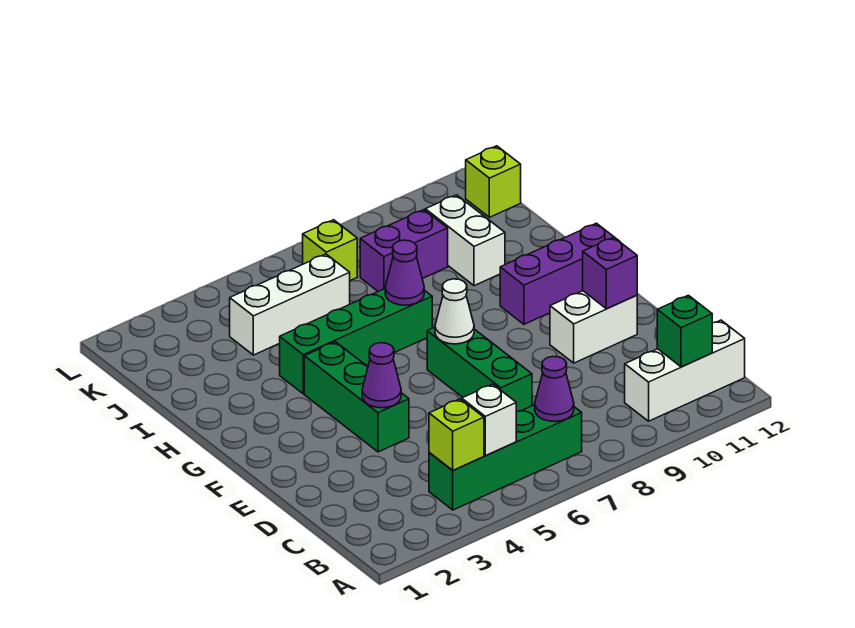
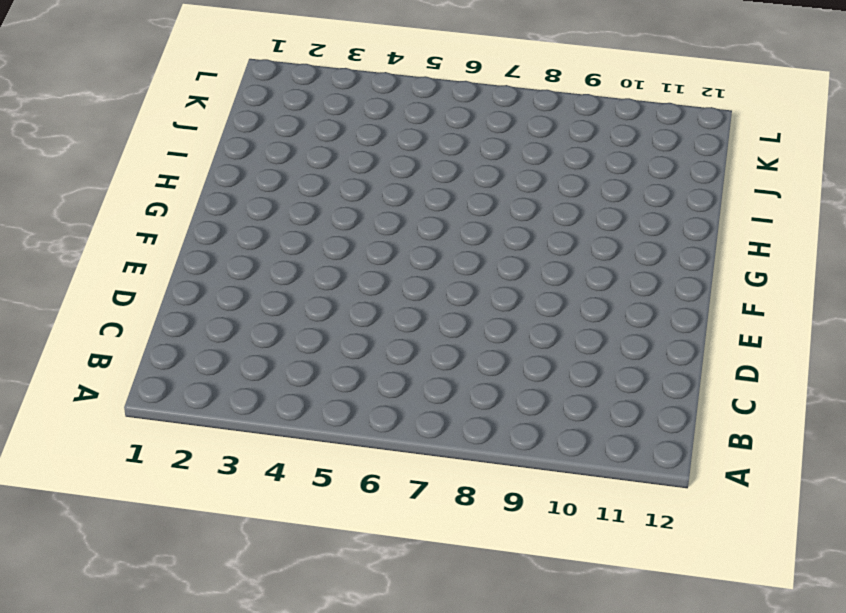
none -> green brick B4:B7 level 1
none -> white brick B10:B12 level 1
none -> green brick D7:F7 level 1

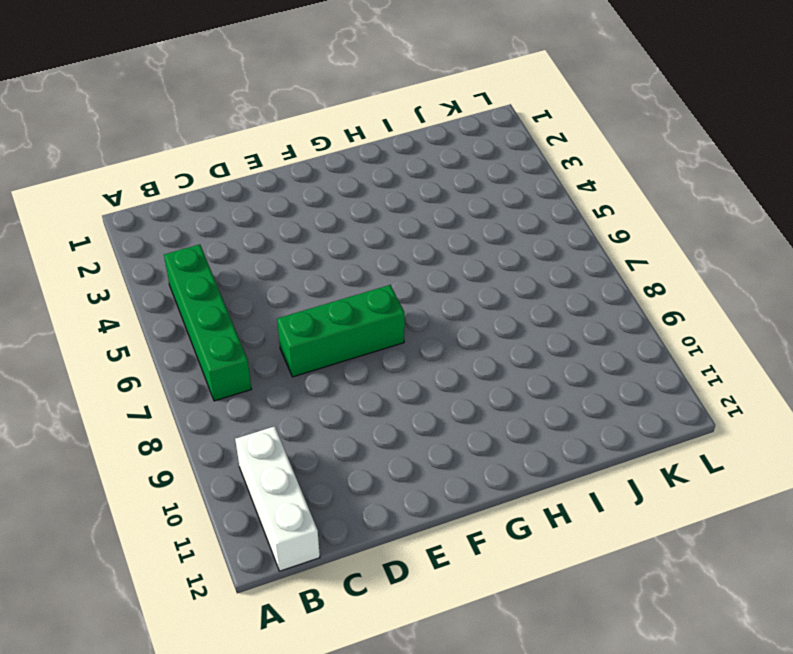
none -> green brick E4:G4 level 1
none -> white brick E10:E11 level 1
none -> purple brick G10:G12 level 1

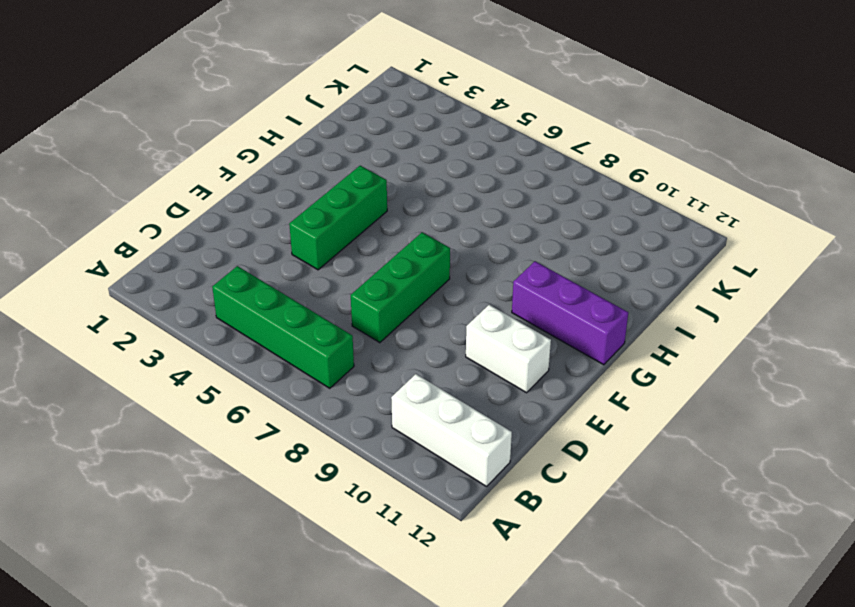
none -> green brick H4:H7 level 1
none -> white brick I10:J10 level 1
none -> white brick J4:J6 level 1

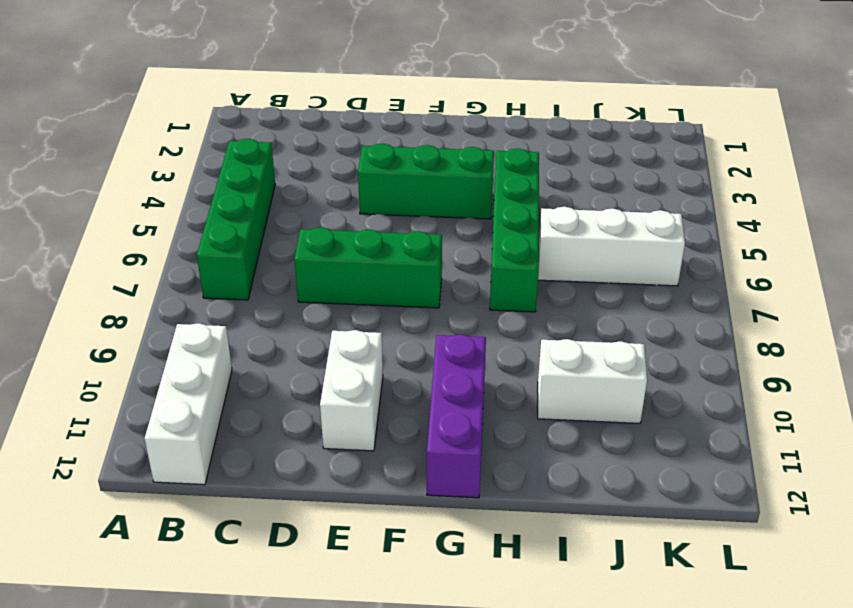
white brick I6:K6 level 1 -> white brick J4:J6 level 1
none -> purple brick J8:J9 level 1
none -> lime brick K7 level 1
none -> lime brick K12 level 1

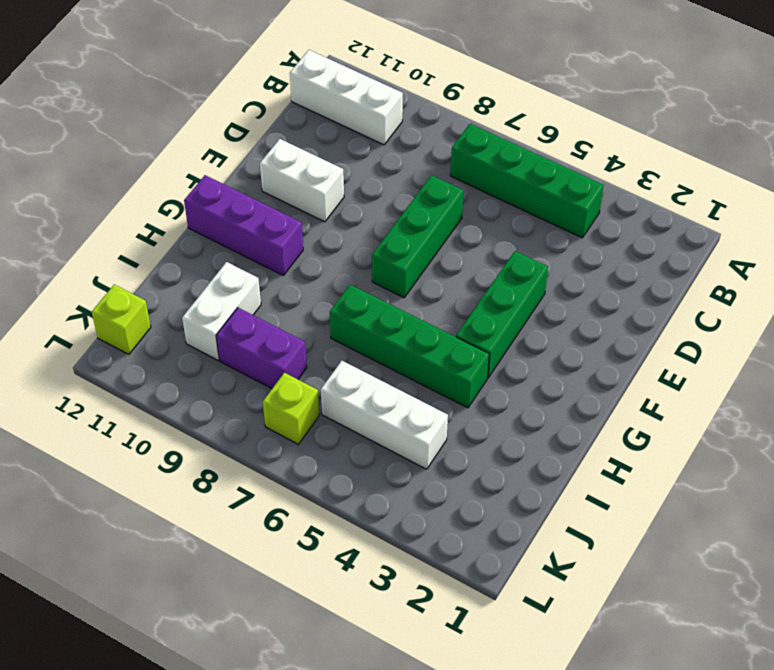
none -> lime brick B4 level 2
none -> white brick B5 level 2
none -> purple cone B7 level 2

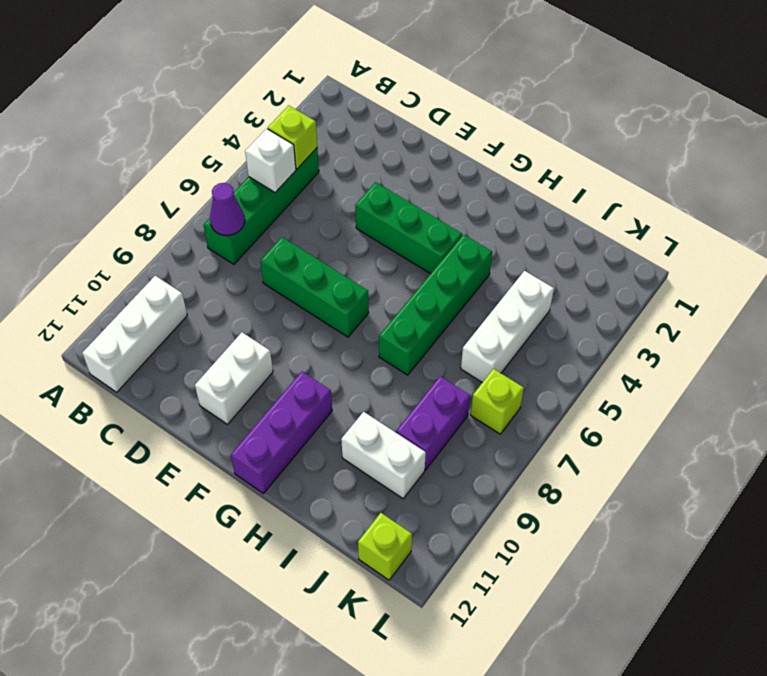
none -> green brick B11 level 2
none -> purple cone E4 level 2
none -> purple brick E11 level 2

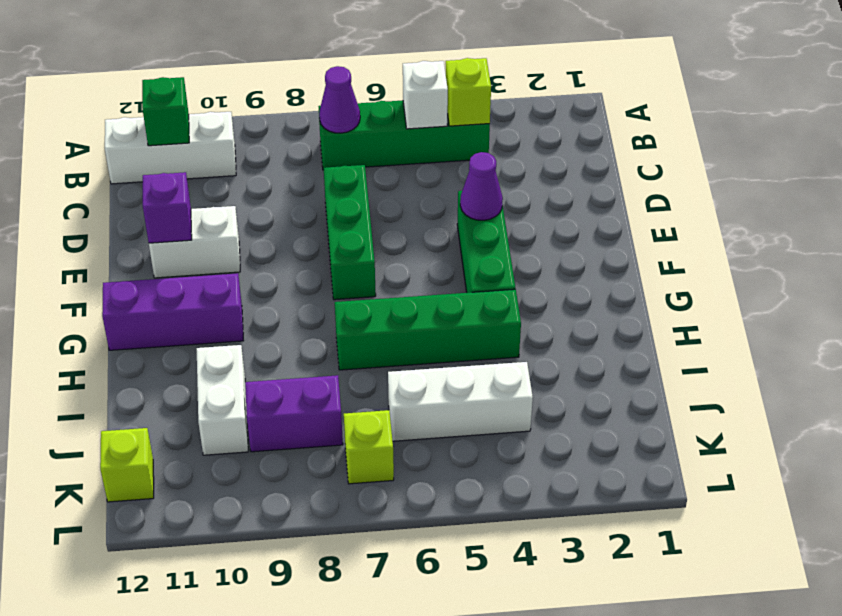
none -> white cone F7 level 2
none -> purple cone H7 level 2

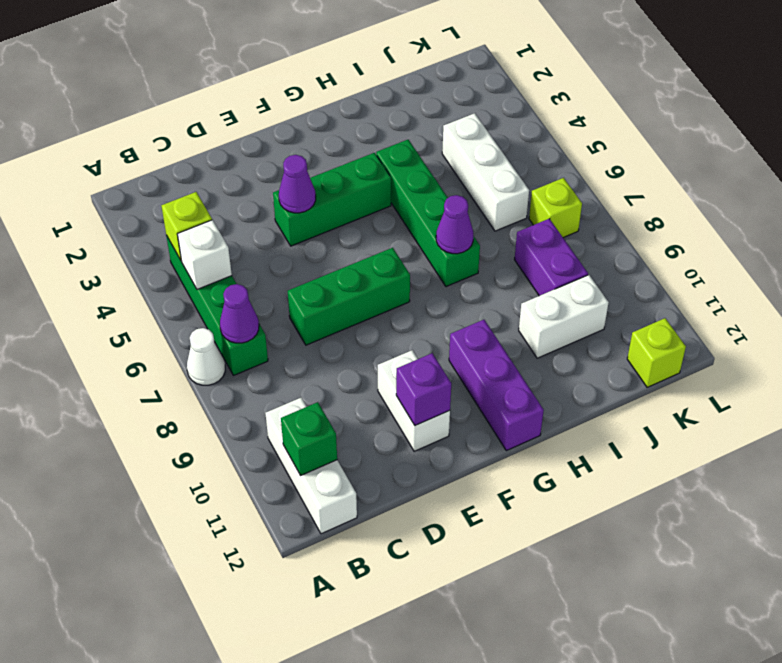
white cone A7 level 1 -> white cone F7 level 2

